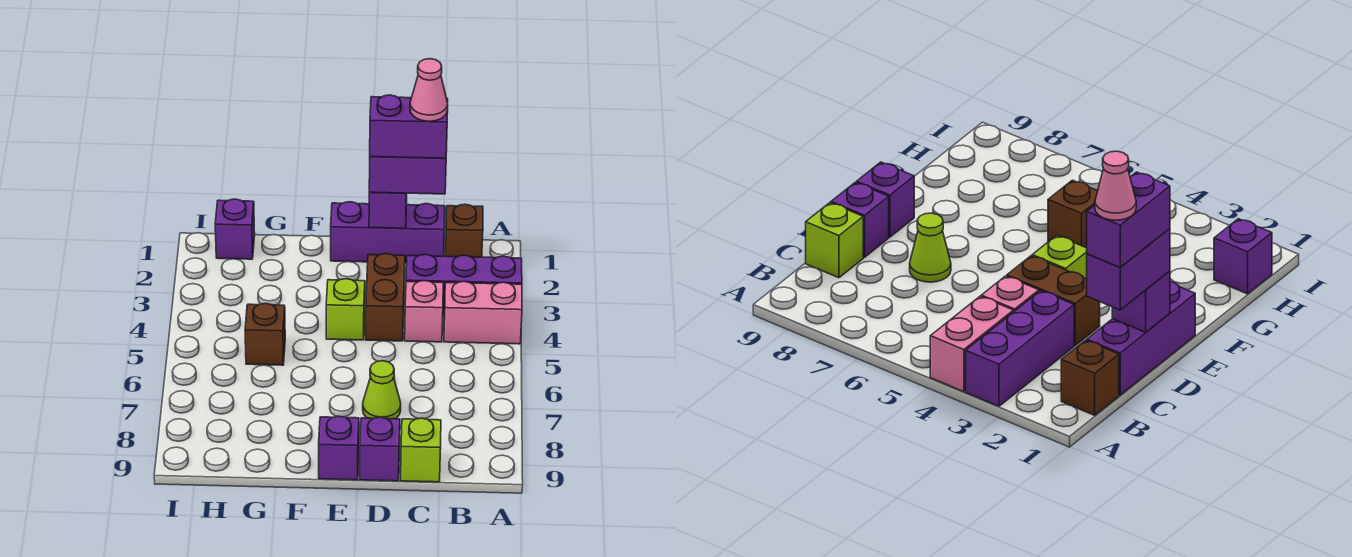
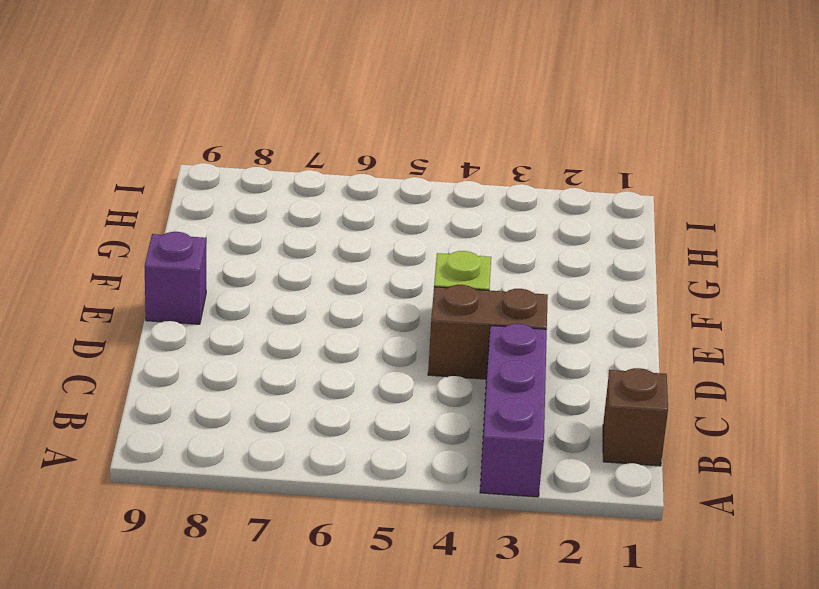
none -> pink brick A4:B4 level 1
none -> purple brick C1:E1 level 1
none -> pink brick C4 level 1

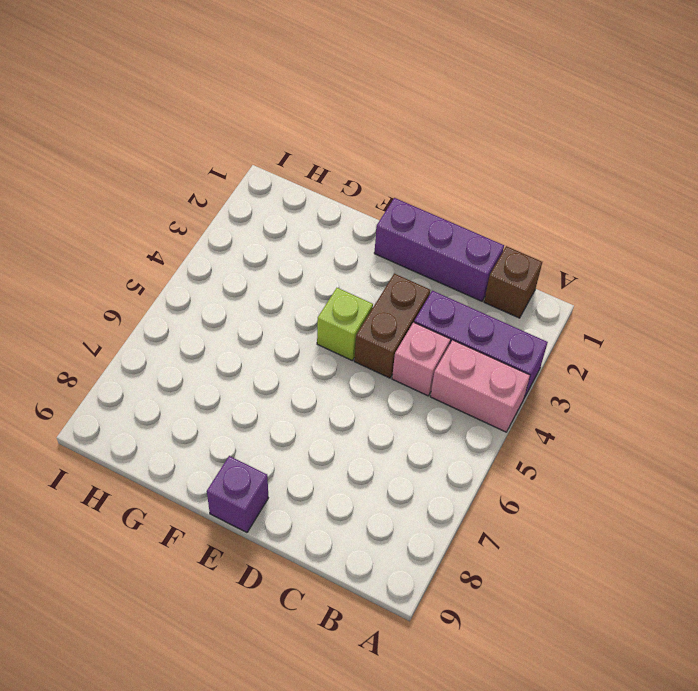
none -> lime brick C9 level 1
none -> lime cone D7 level 1
none -> purple brick D9 level 1

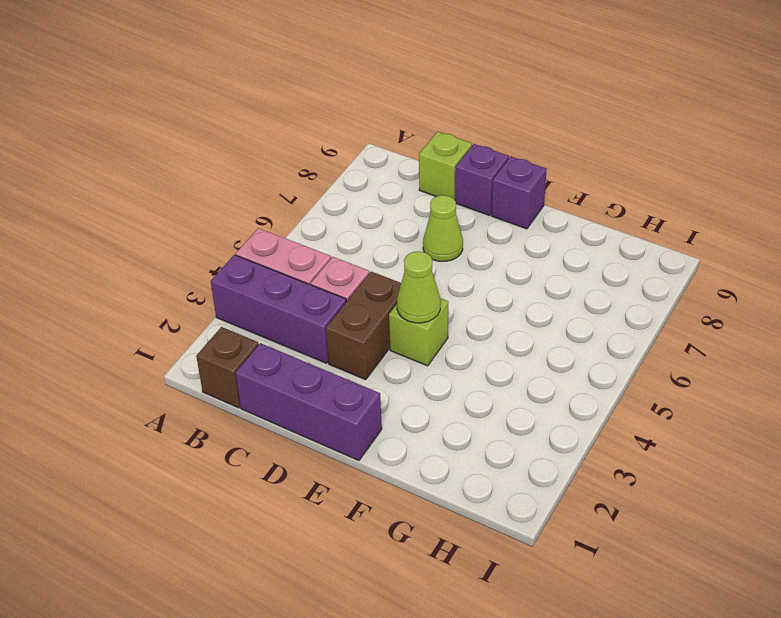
lime cone E4 level 2 -> none
none -> brown brick G5 level 1
none -> purple brick H1 level 1
none -> purple brick D1 level 2

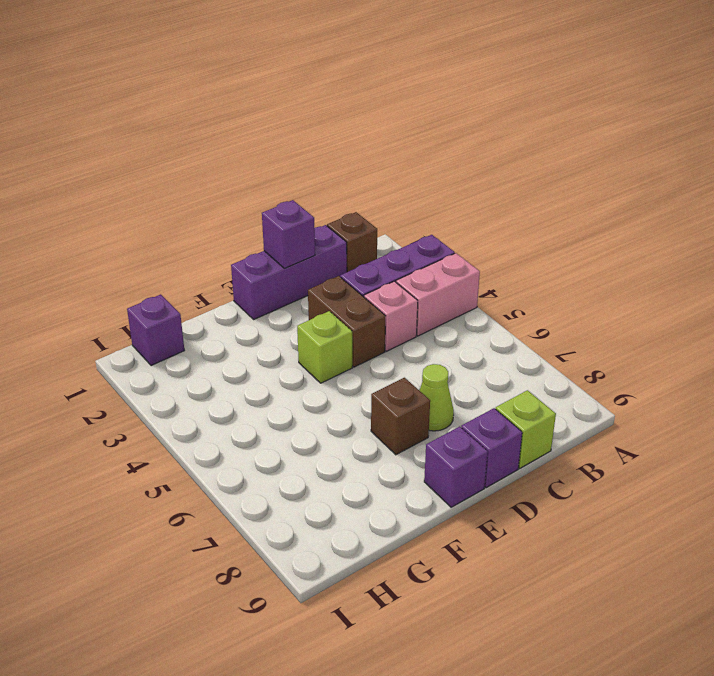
brown brick E7 level 1 -> brown brick G5 level 1
none -> purple brick C1:D1 level 3
none -> purple brick C1:D1 level 4
none -> pink cone C1 level 5

